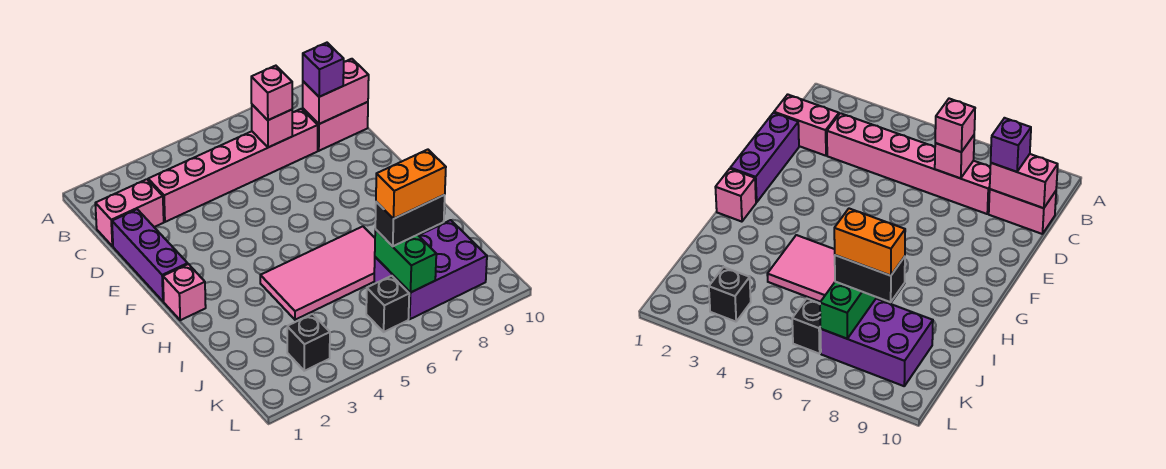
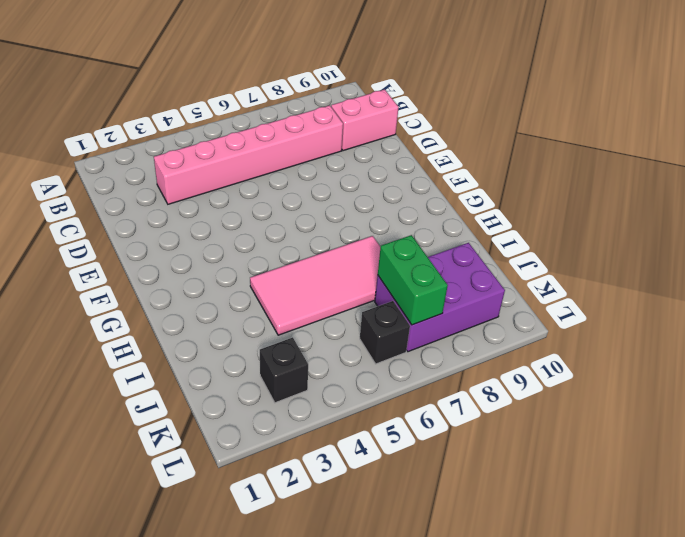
none -> pink brick C1:C2 level 1
none -> purple brick D1:F1 level 1
none -> pink brick G1 level 1

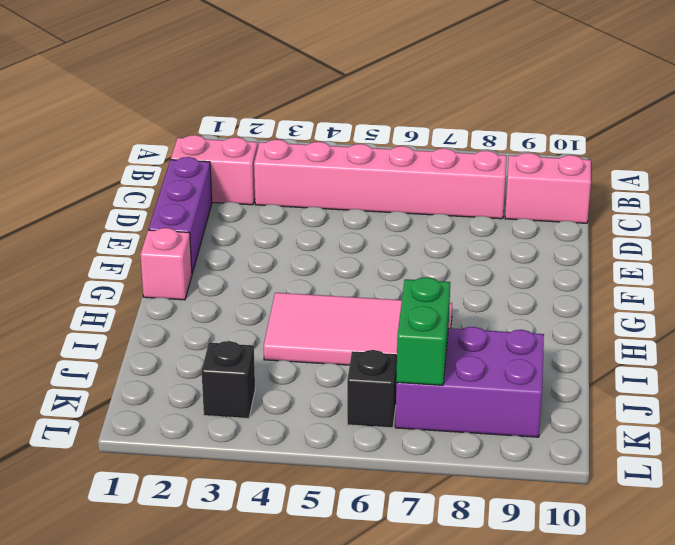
none -> pink brick C7 level 2
none -> pink brick C9:C10 level 2
none -> pink brick C7 level 3

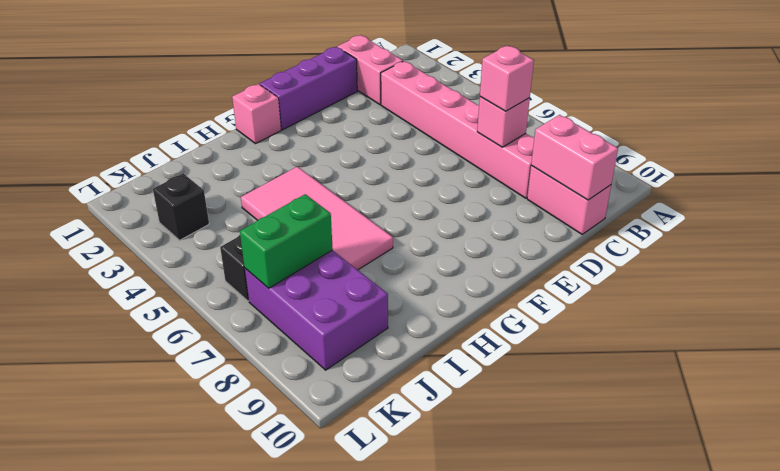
none -> purple brick C9 level 3
none -> black brick J7:J8 level 3
none -> orange brick J7:J8 level 4

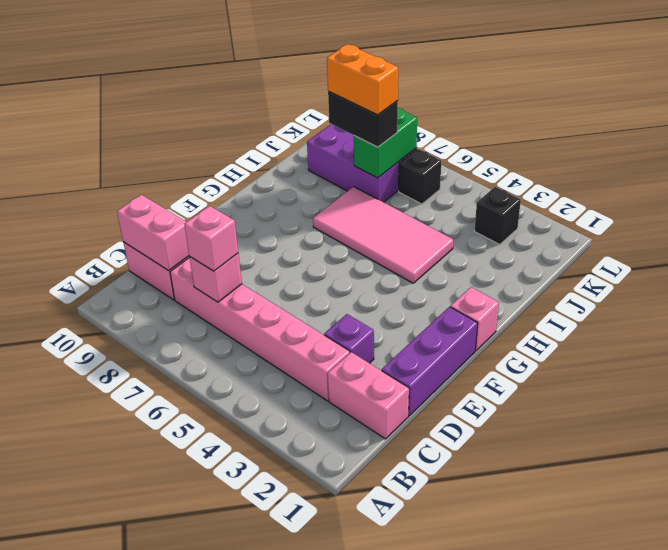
purple brick D3 level 1 -> purple brick C9 level 3

